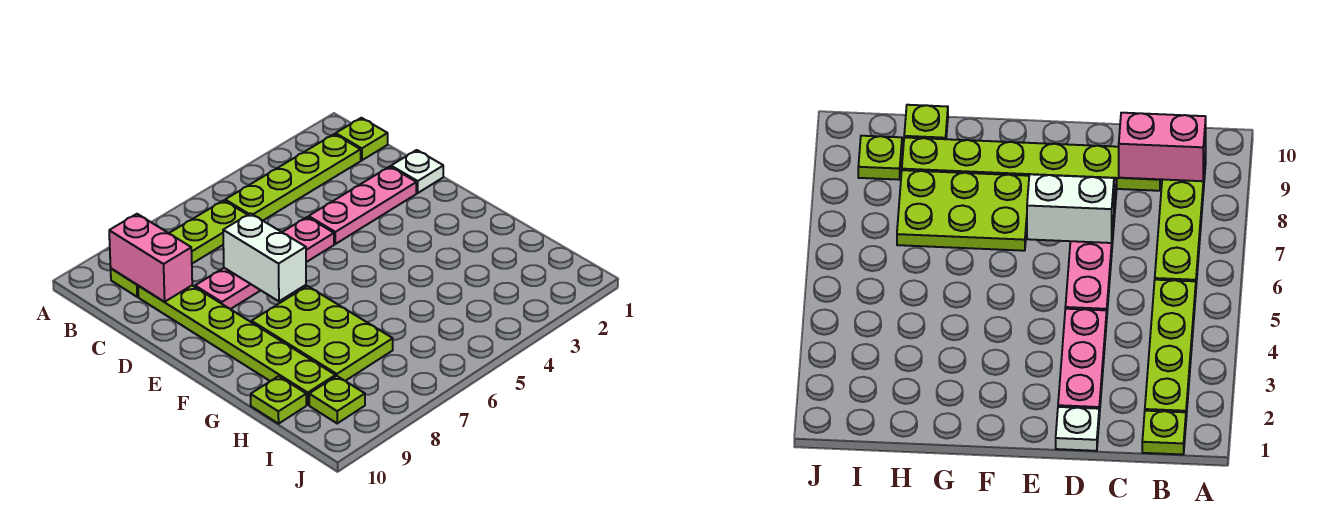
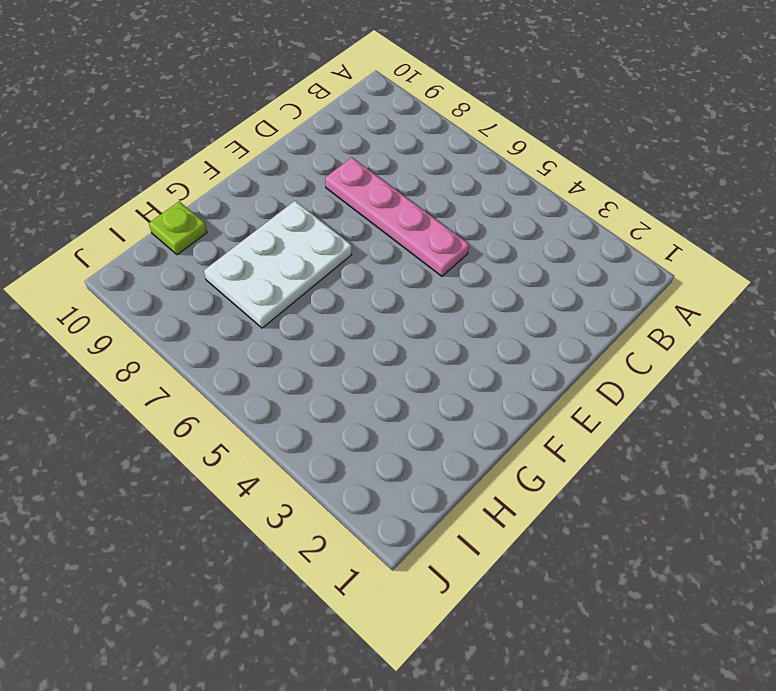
white plate F7:H8 level 1 -> lime plate F7:H8 level 1
none -> lime plate B1 level 1
none -> lime plate B2:B5 level 1
none -> lime plate B6:B9 level 1

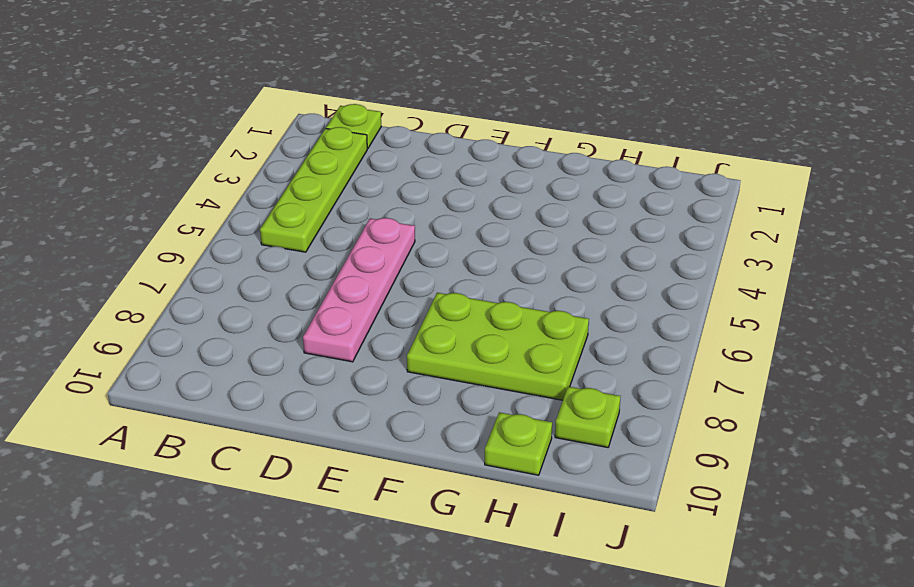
none -> lime plate B6:B9 level 1
none -> lime plate C9:H9 level 1
none -> white plate D1 level 1

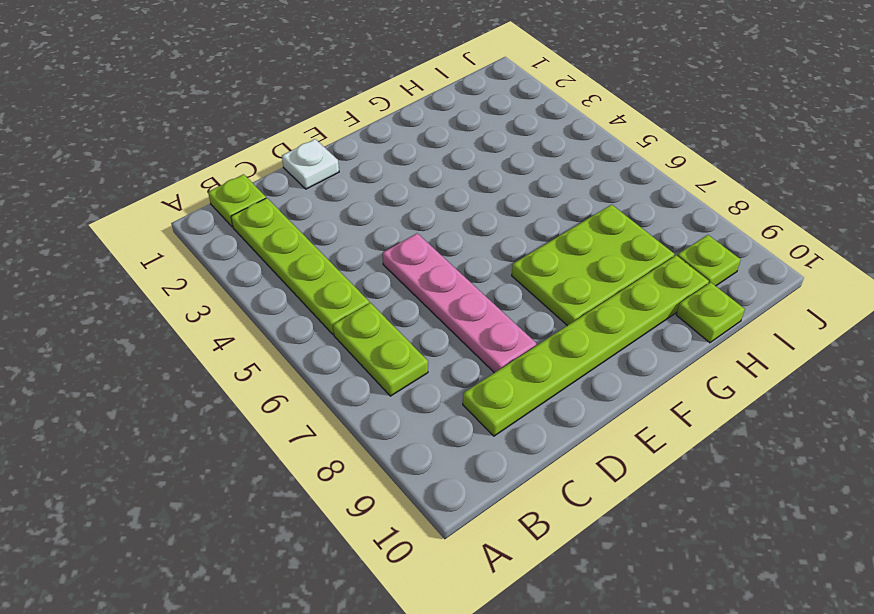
lime plate B6:B7 level 1 -> lime plate B6:B9 level 1
none -> pink plate D2:D4 level 1
none -> pink brick B9:C9 level 2
none -> white brick D7:E7 level 2

